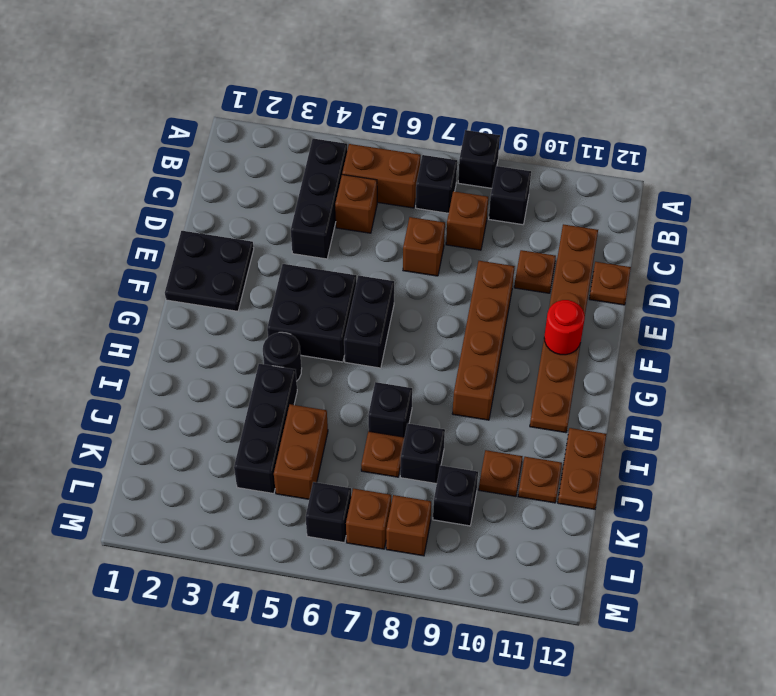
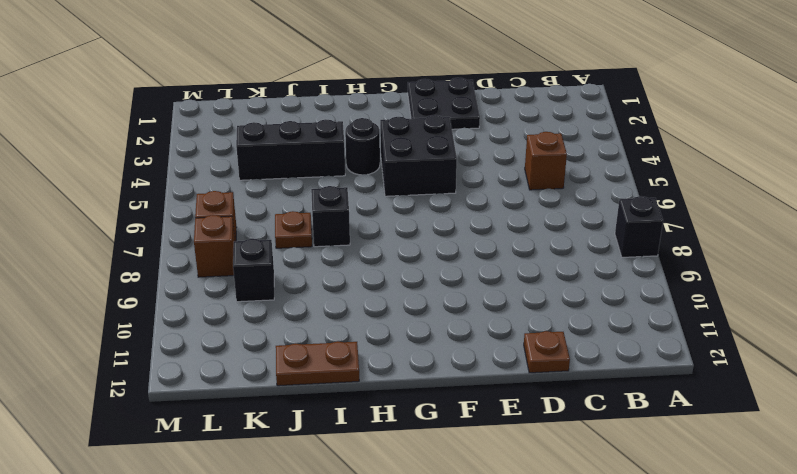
none -> black brick B4:D4 level 1
none -> brown brick B5:B6 level 1
none -> black brick B7 level 1

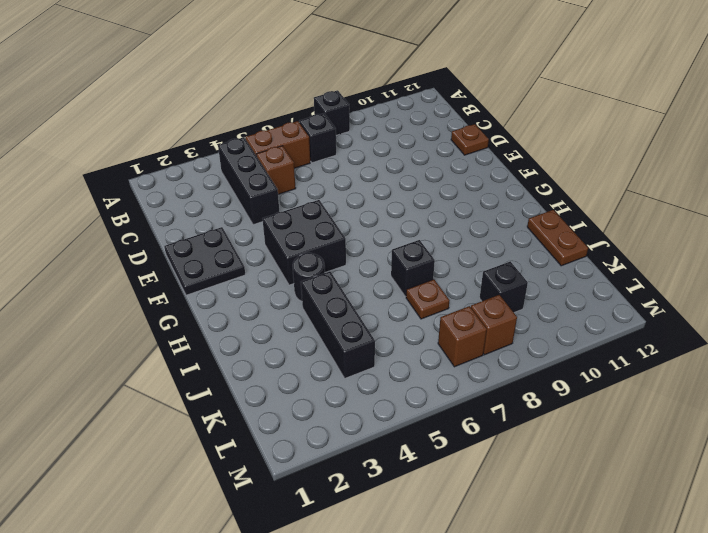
none -> black brick B9 level 1
none -> brown brick C8 level 1
none -> brown plate C11:H11 level 1

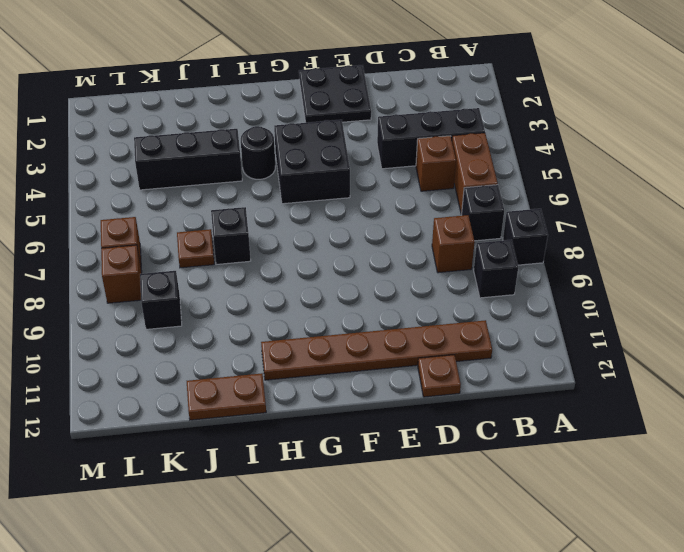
none -> brown brick D7 level 1
none -> brown plate D10 level 1
none -> brown brick E9:H9 level 1

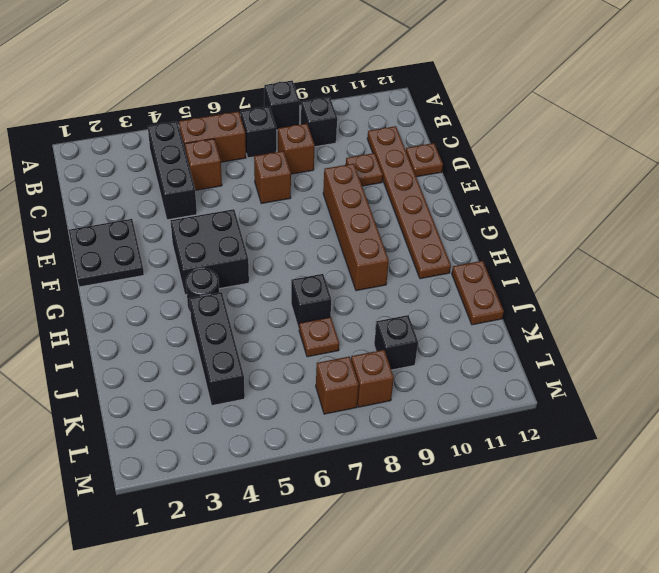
none -> black brick F6:G6 level 1
none -> brown brick J5:K5 level 1
none -> black brick J8 level 1

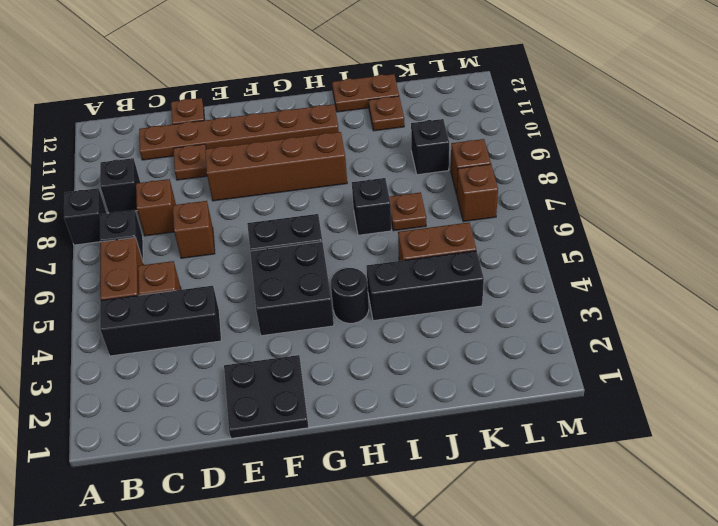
none -> black brick J8 level 1
none -> brown plate J10 level 1
none -> black brick L6 level 1

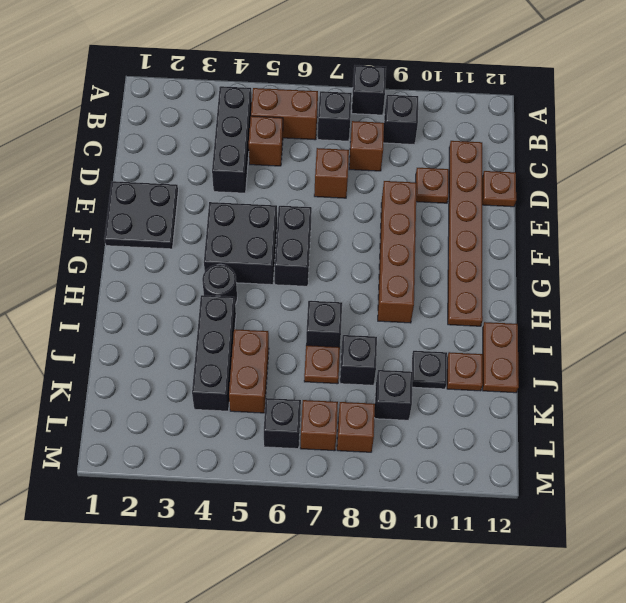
black plate J10 level 1 -> brown plate J10 level 1
none -> red round brick F11 level 2

